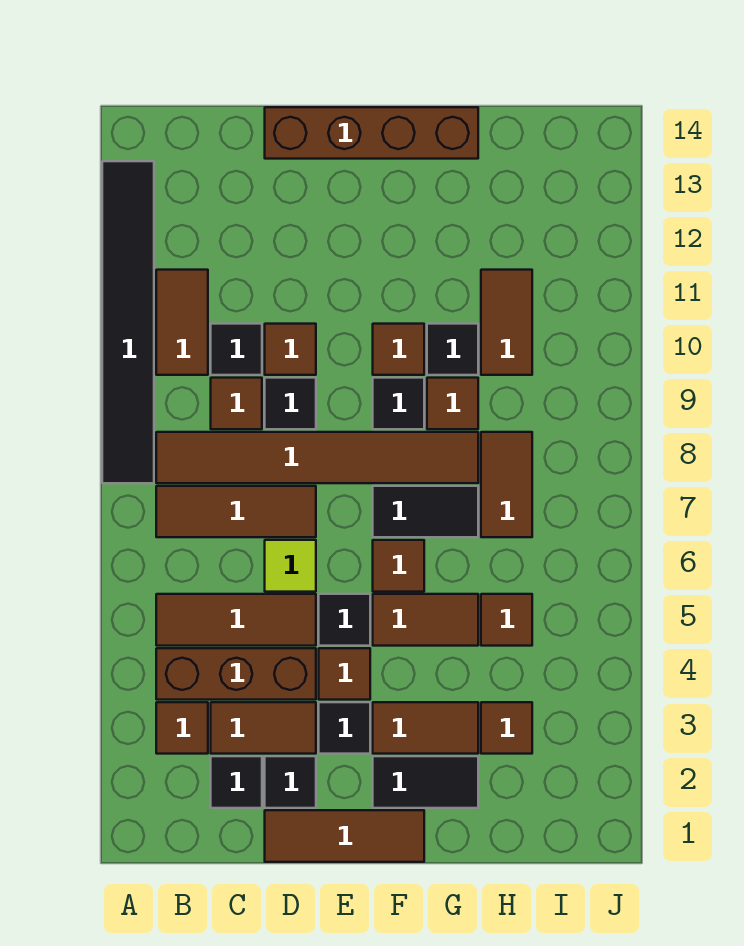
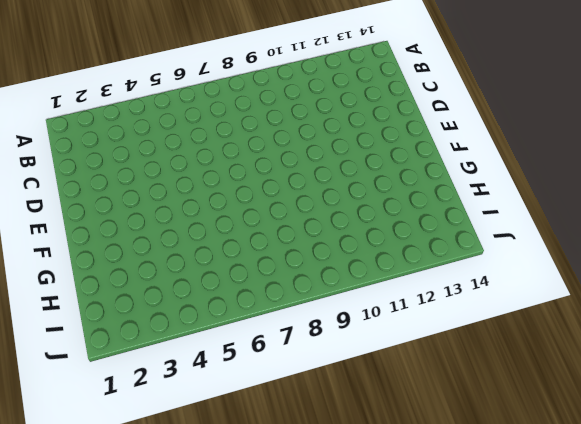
none -> black tile A8:A13 level 1
none -> brown tile B3 level 1
none -> brown brick B4:D4 level 1
none -> brown tile B5:D5 level 1

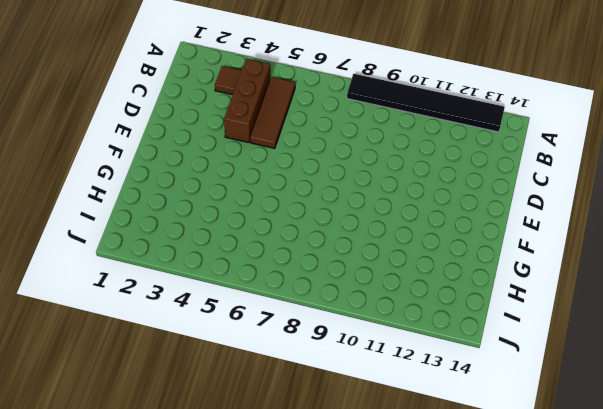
none -> brown tile B7:D7 level 1
none -> brown tile B8:G8 level 1
none -> brown tile B10:B11 level 1
none -> black tile C2 level 1

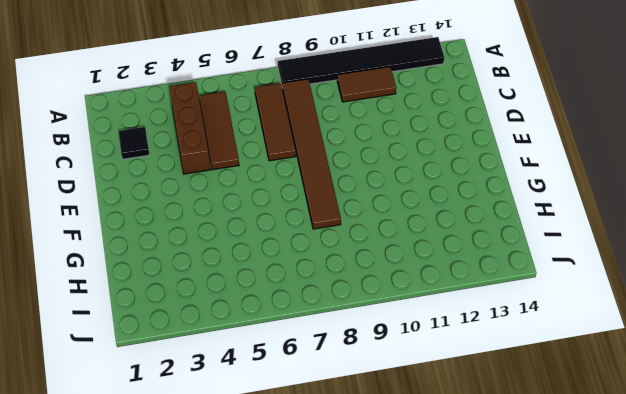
none -> brown tile B3 level 1
none -> brown tile C3:D3 level 1
none -> brown tile C9 level 1
none -> black tile C10 level 1

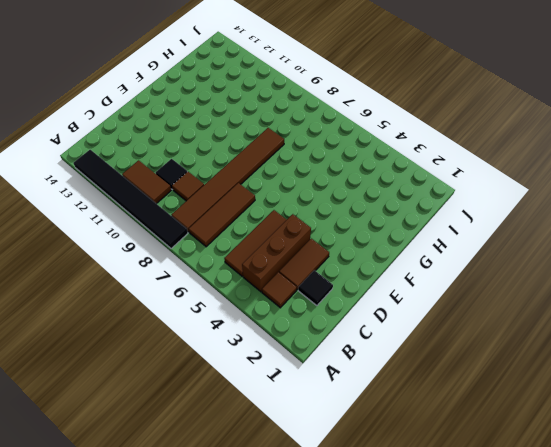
none -> brown tile D1:F1 level 1
none -> black tile D2 level 1
none -> lime tile D6 level 1
none -> black tile D9 level 1

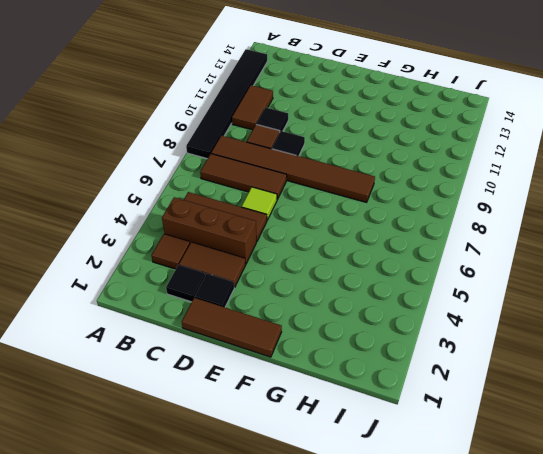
none -> brown tile D10 level 1
none -> brown brick D14:G14 level 1
none -> black tile E3 level 1
none -> brown tile E4 level 1

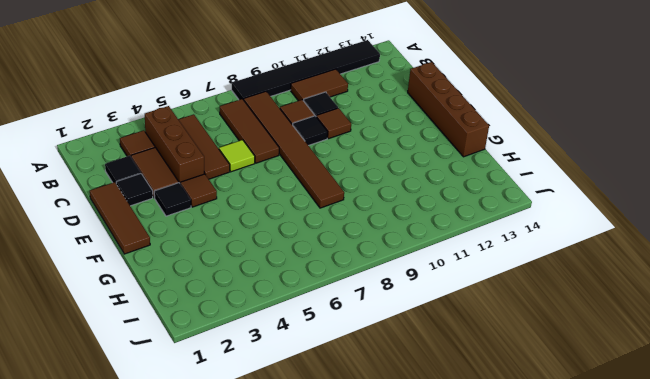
none -> black tile E5 level 1
none -> black tile F2:G2 level 1
none -> brown tile F3:G3 level 1
none -> brown tile F5:G5 level 1

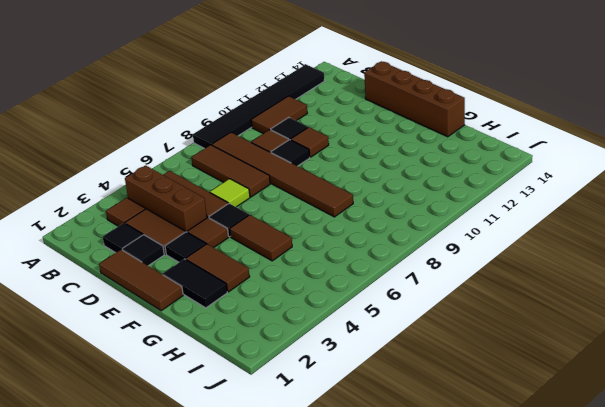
none -> brown tile F6 level 1
none -> black tile F7:G7 level 1
none -> black tile F9 level 1
none -> brown tile F10 level 1

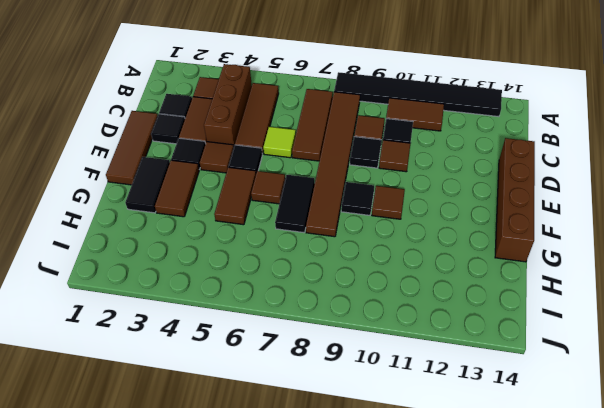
none -> brown tile G9 level 1
none -> black tile G10 level 1
none -> brown tile H3 level 1
none -> brown tile H5 level 1

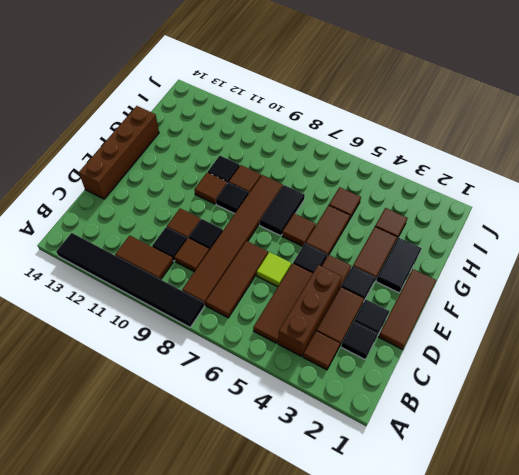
none -> brown tile H7:H8 level 1
none -> brown tile H10:H11 level 1

